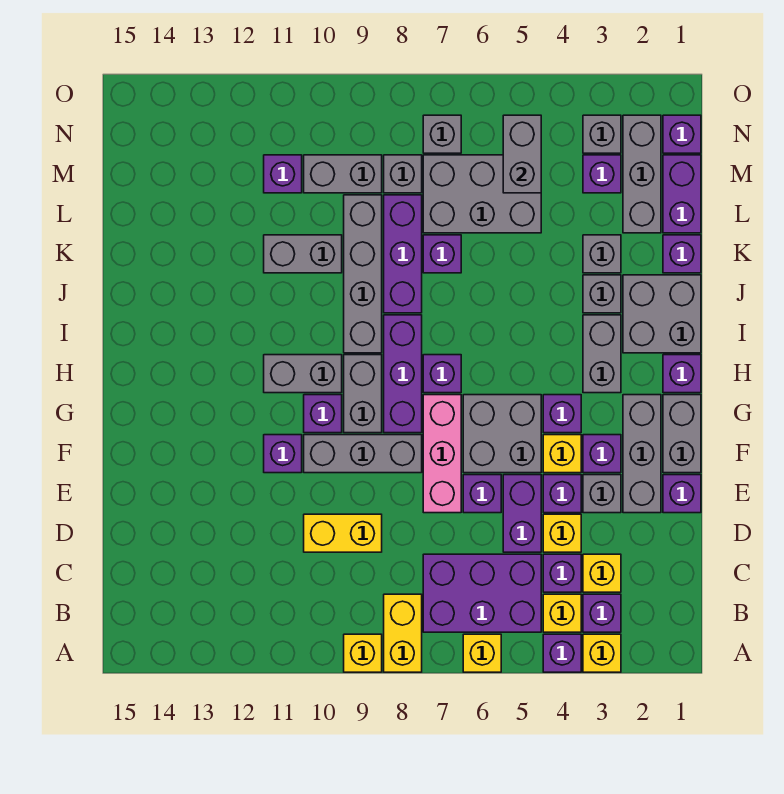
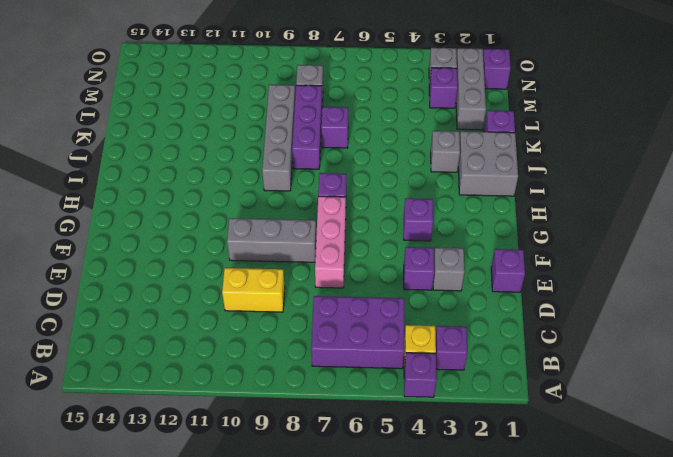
none -> yellow brick A3 level 1
none -> yellow brick A6 level 1
none -> yellow brick A8:B8 level 1
none -> yellow brick A9 level 1

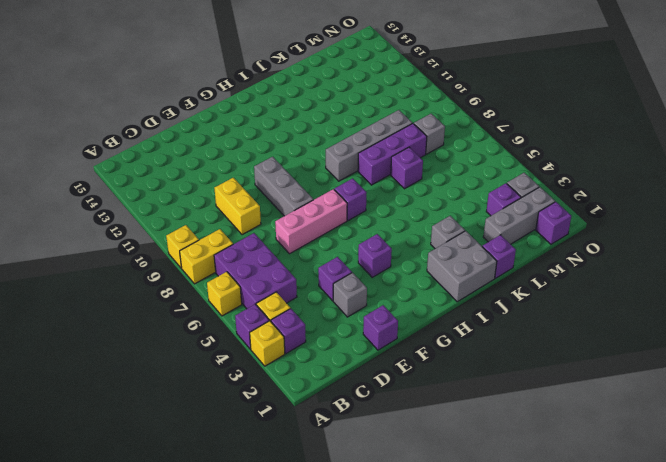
none -> yellow brick C3 level 1
none -> purple brick C4 level 1
none -> yellow brick D4 level 1
none -> purple brick D5:E5 level 1

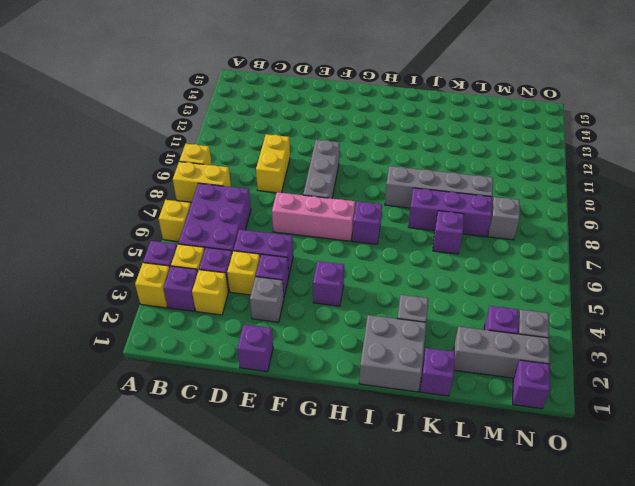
none -> grey brick E2:G2 level 1
none -> purple brick E6 level 1
none -> grey brick F1:G1 level 1
none -> purple brick F3 level 1

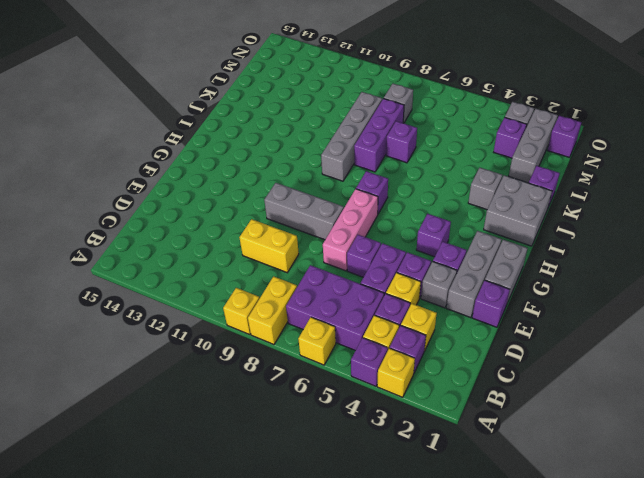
none -> yellow brick F4 level 1
none -> grey brick F5:G6 level 1
none -> purple brick F11 level 1
none -> purple brick G8:I8 level 1

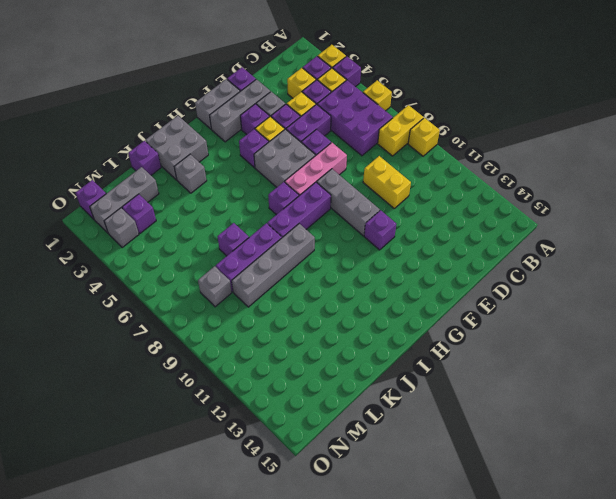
none -> grey brick G9:H9 level 1
none -> purple brick G10 level 1
none -> purple brick H1 level 1
none -> grey brick H3:I3 level 1

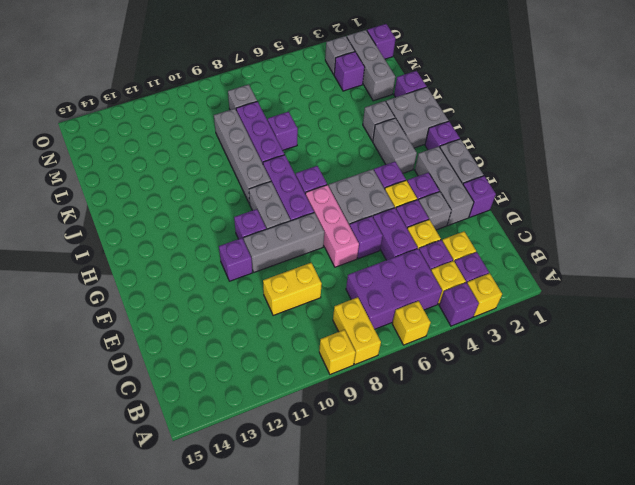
none -> grey brick H10:H11 level 1
none -> grey brick K3 level 1
none -> grey brick K10:K11 level 1
none -> purple brick L1:M1 level 1

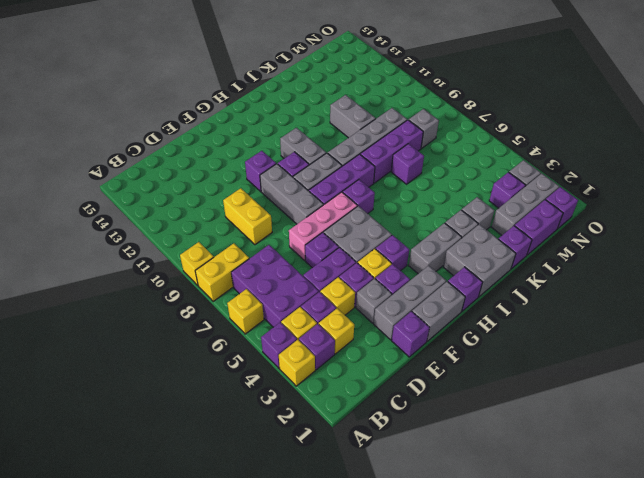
none -> grey brick L5:M7 level 1
none -> grey brick M9:M10 level 1
none -> purple brick M11 level 1
none -> grey brick N7 level 1

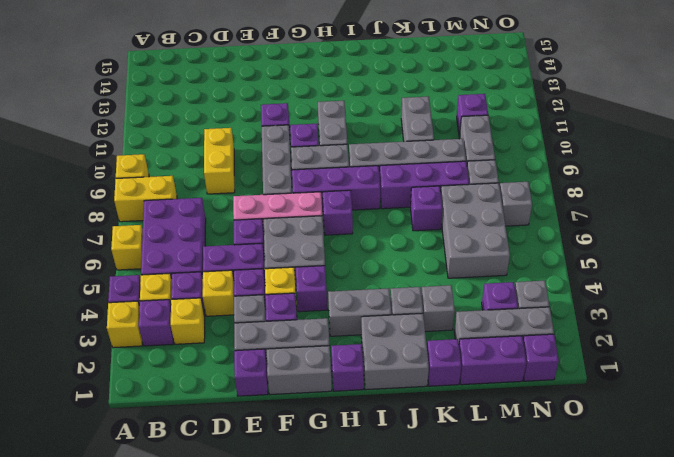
none -> grey brick M5:N5 level 2

